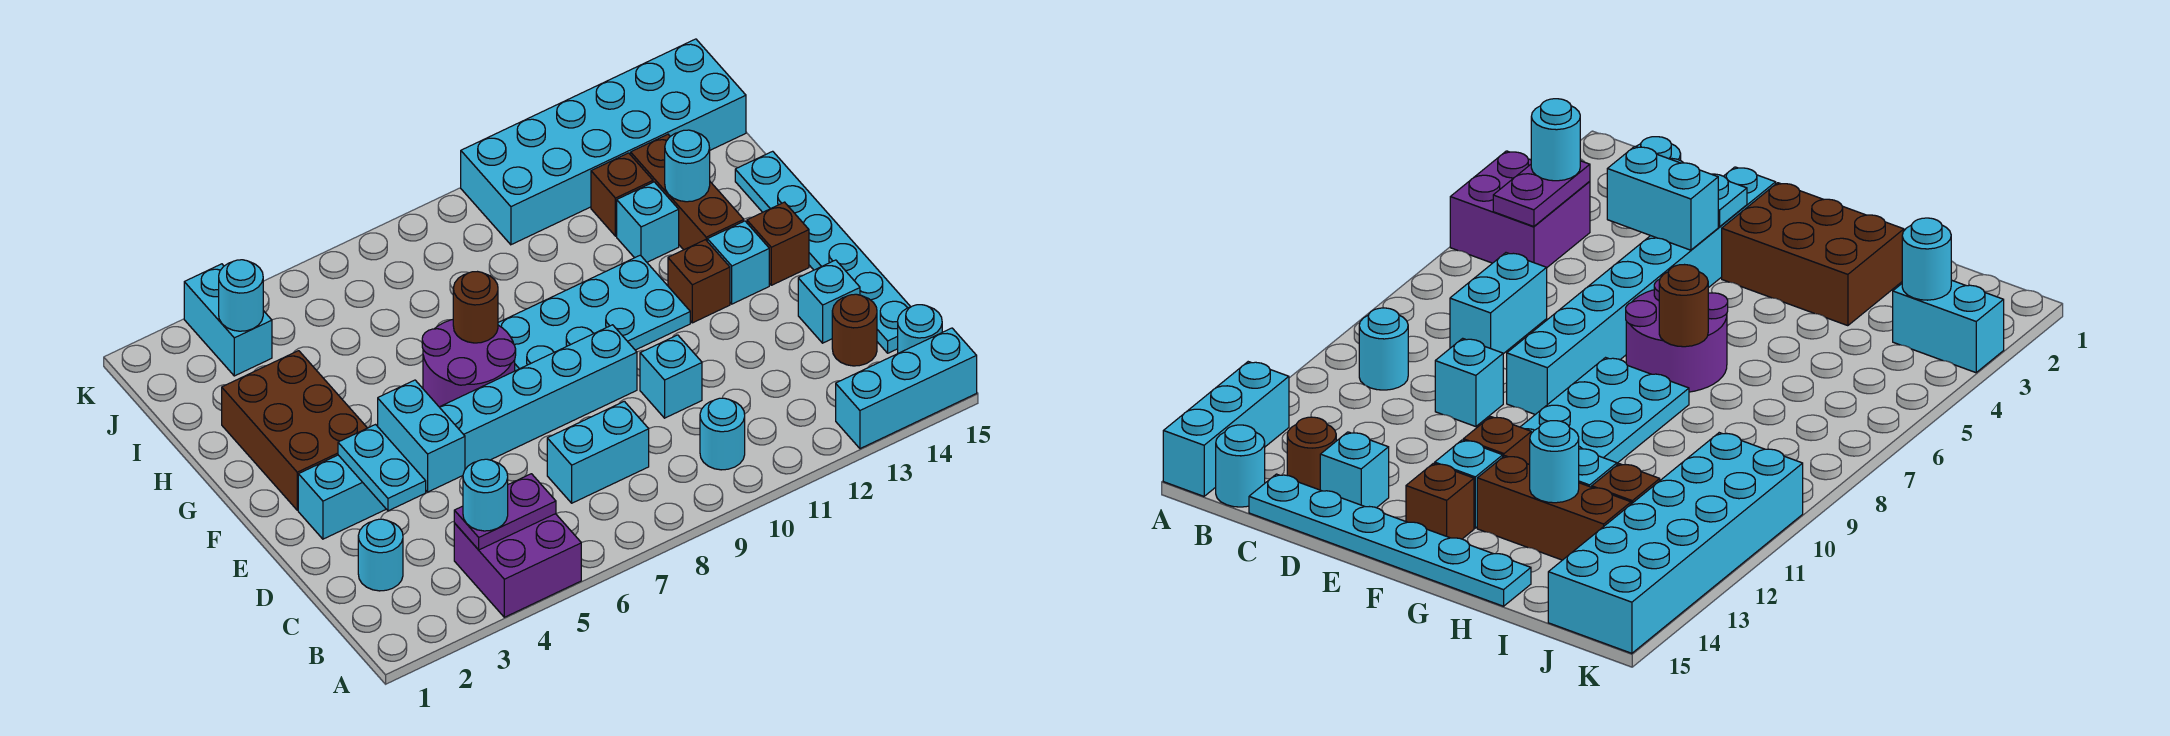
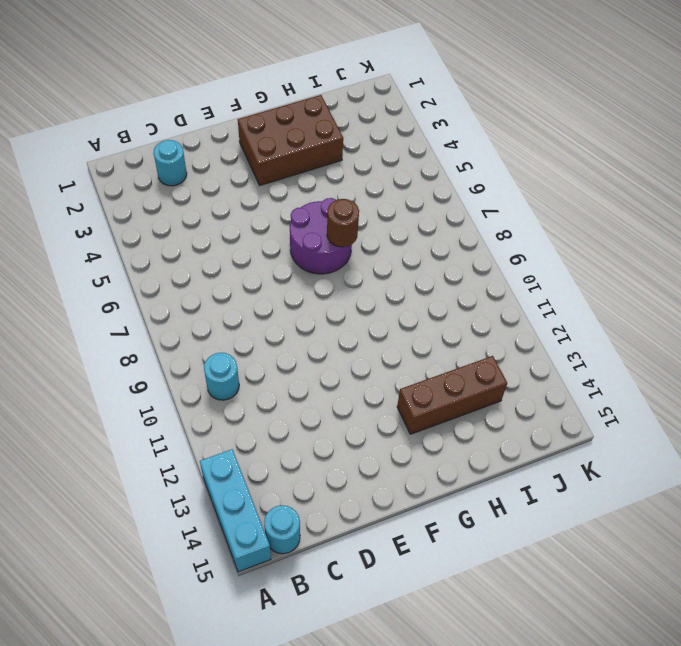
none -> purple brick A4:B5 level 1
none -> cyan brick C7:C8 level 1
none -> brown round brick C14 level 1

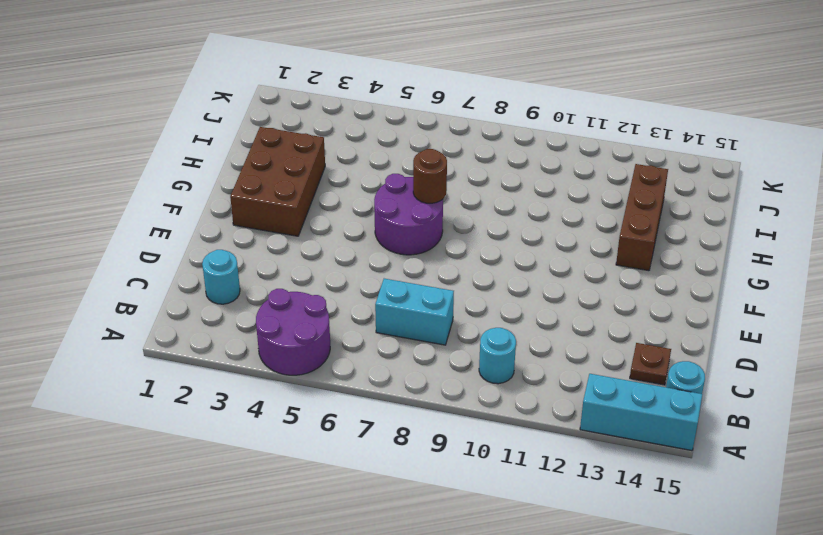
purple round brick A4:B5 level 1 -> purple brick A4:B5 level 1
brown plate C14 level 1 -> brown round brick C14 level 1
none -> cyan plate C15:H15 level 1
none -> cyan brick D10 level 1
none -> cyan brick D14 level 1

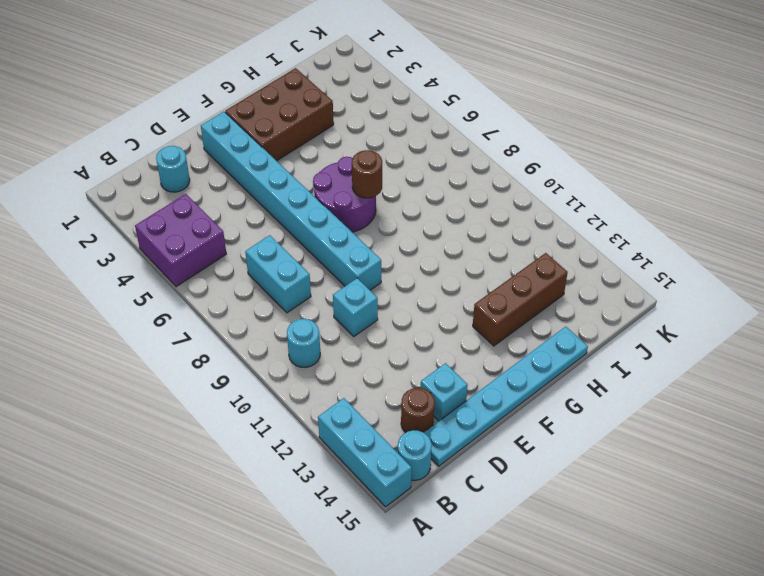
none -> cyan plate F8:G11 level 1
none -> brown brick F12 level 1
none -> cyan brick F13 level 1

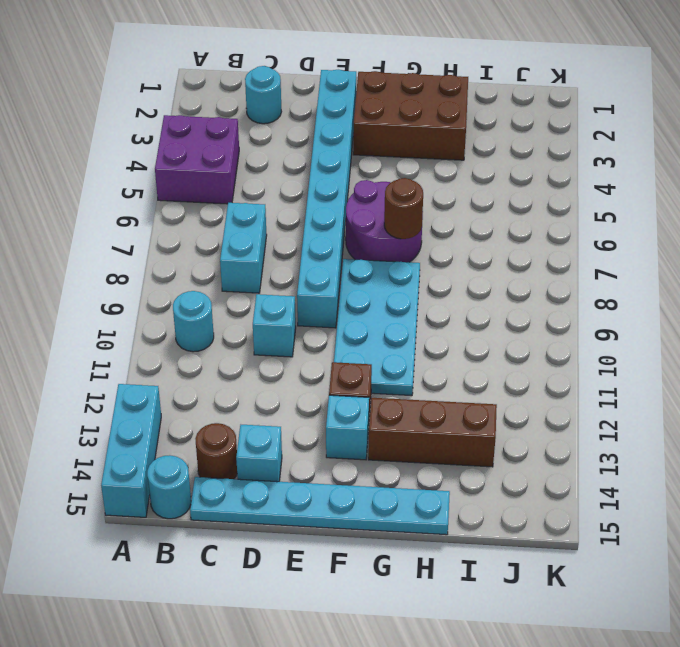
none -> brown brick F14 level 1
none -> cyan brick H12 level 1
none -> brown brick I12 level 1

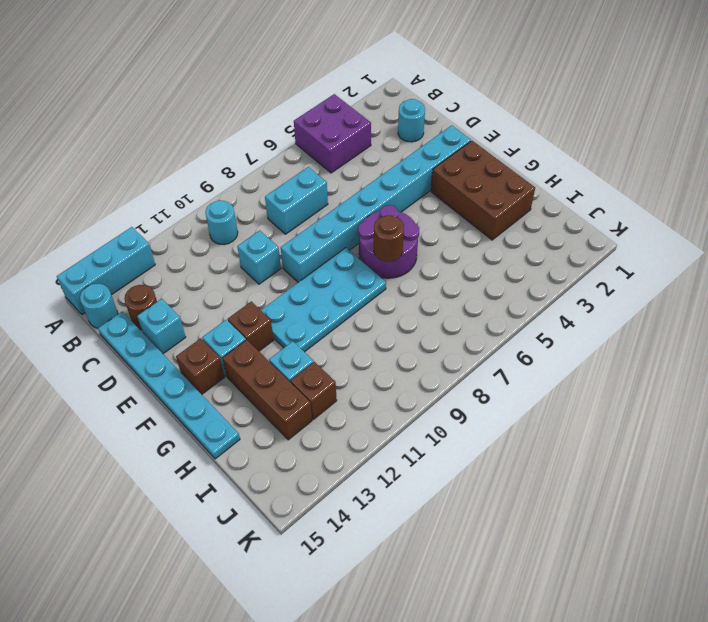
none -> cyan brick J3:K3 level 1
none -> cyan brick J10:K15 level 1
none -> purple plate B4:B5 level 2

